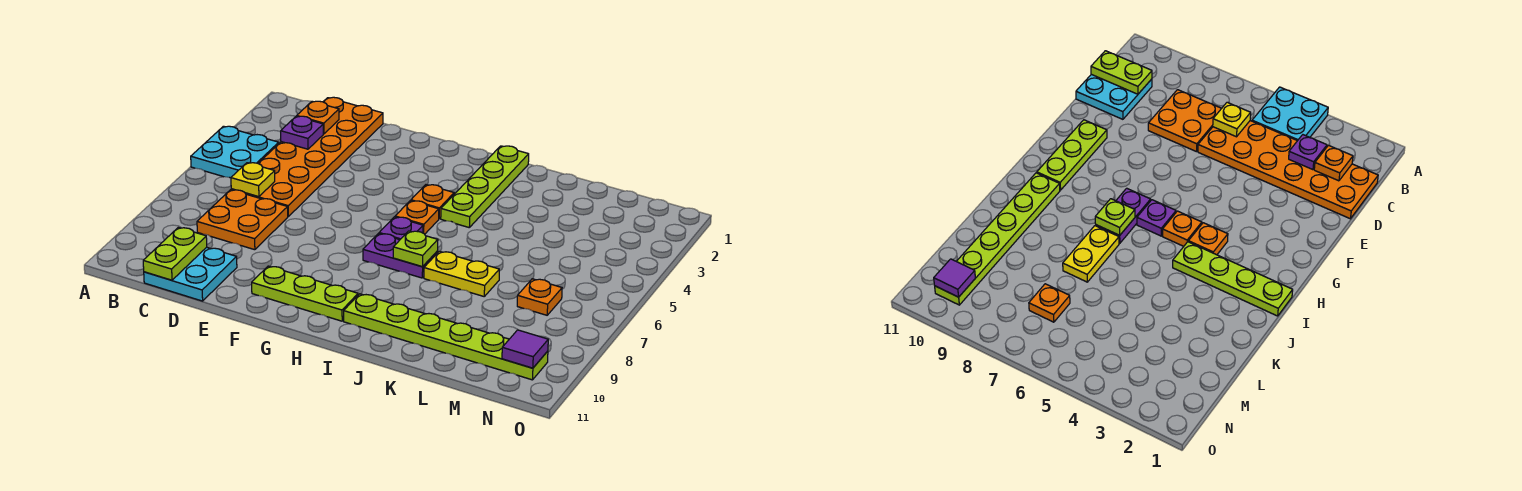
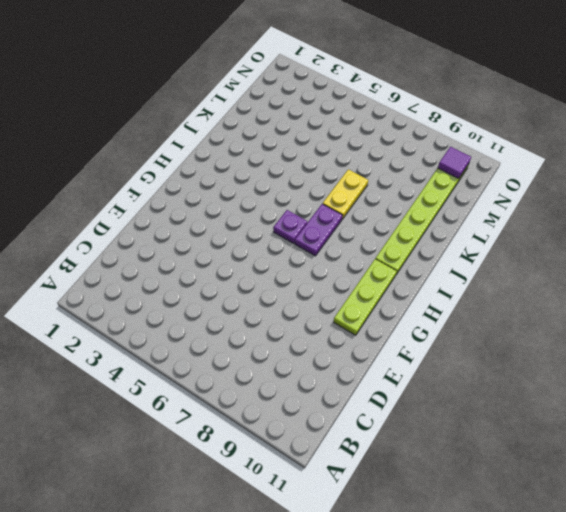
none -> cyan plate A4:B5 level 1
none -> orange plate C1:D6 level 1
none -> orange plate C7:D8 level 1

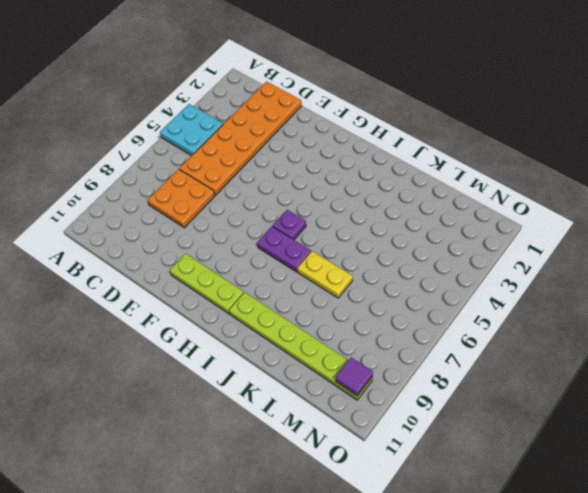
none -> cyan plate C10:D11 level 1
none -> orange plate H4 level 1
none -> orange plate H5 level 1

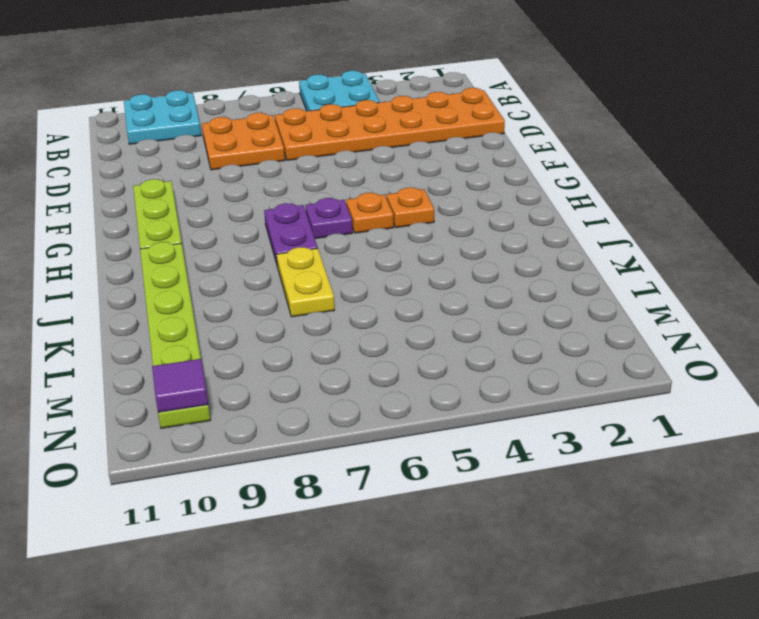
cyan plate A9:B10 level 1 -> cyan plate C10:D11 level 1
none -> lime plate I1:I4 level 1
none -> orange plate M7 level 1
none -> orange plate C2 level 2

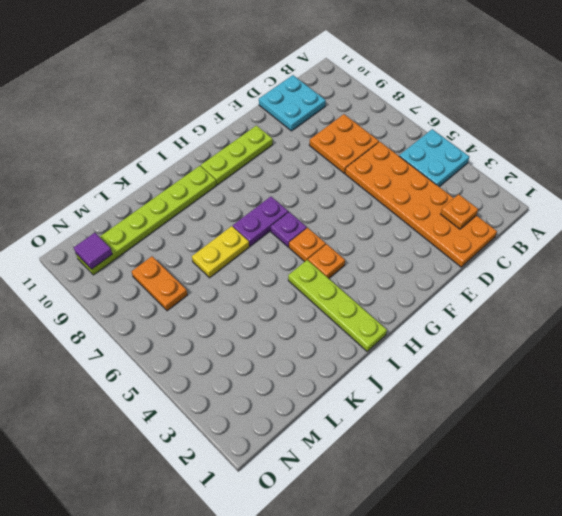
orange plate M7:M8 level 1 -> orange plate M7 level 1
none -> purple plate C3 level 2
none -> yellow plate C6 level 2
none -> lime plate C10:C11 level 2

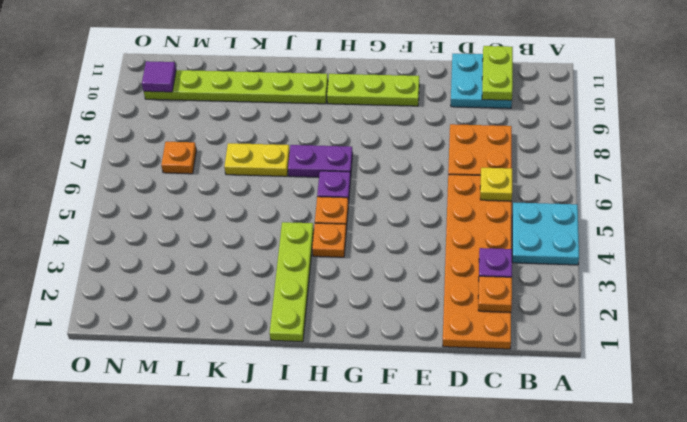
none -> lime plate I7 level 2

